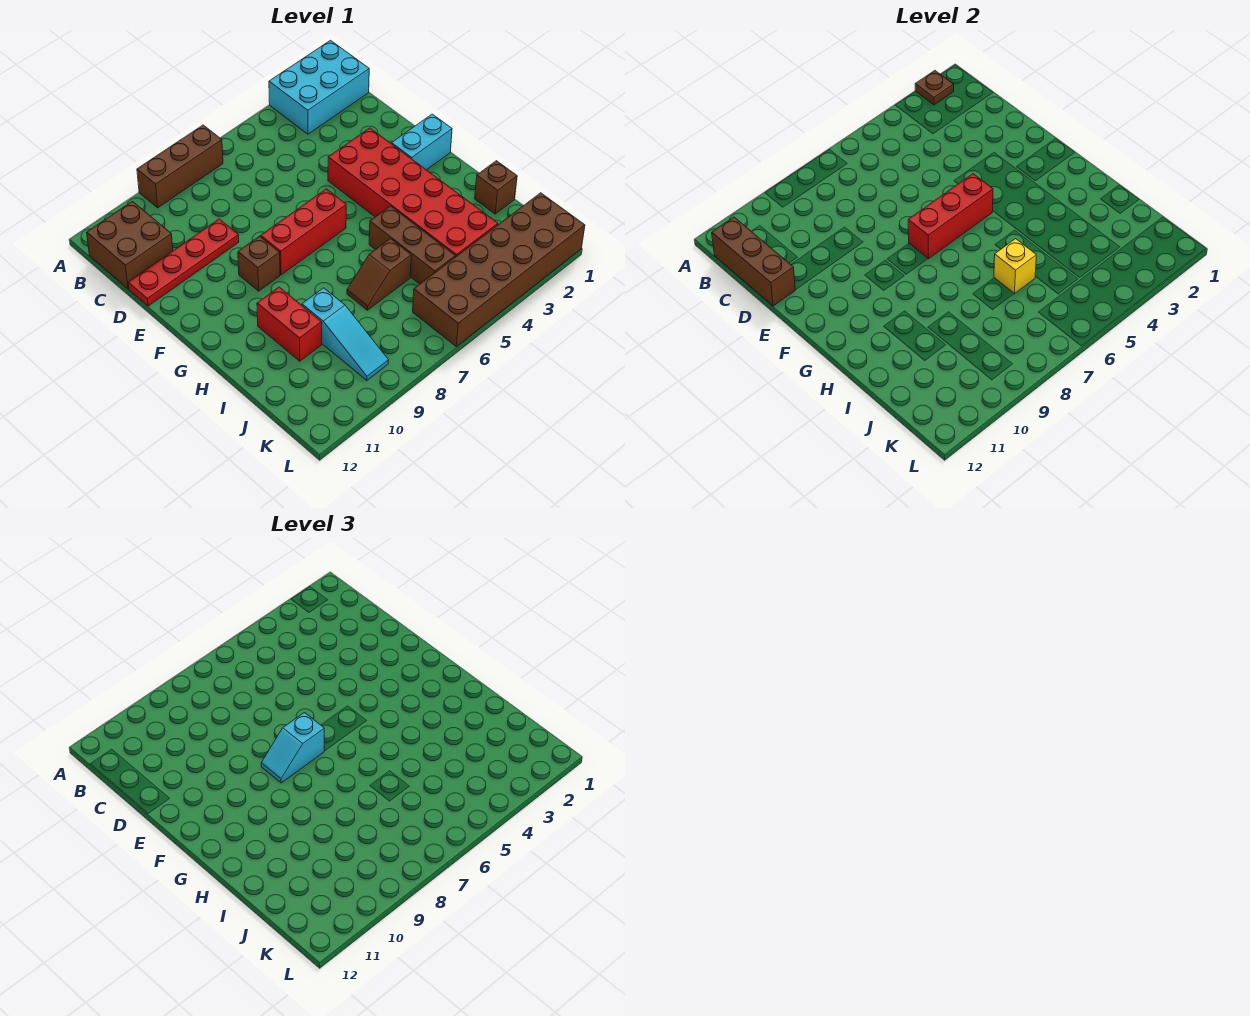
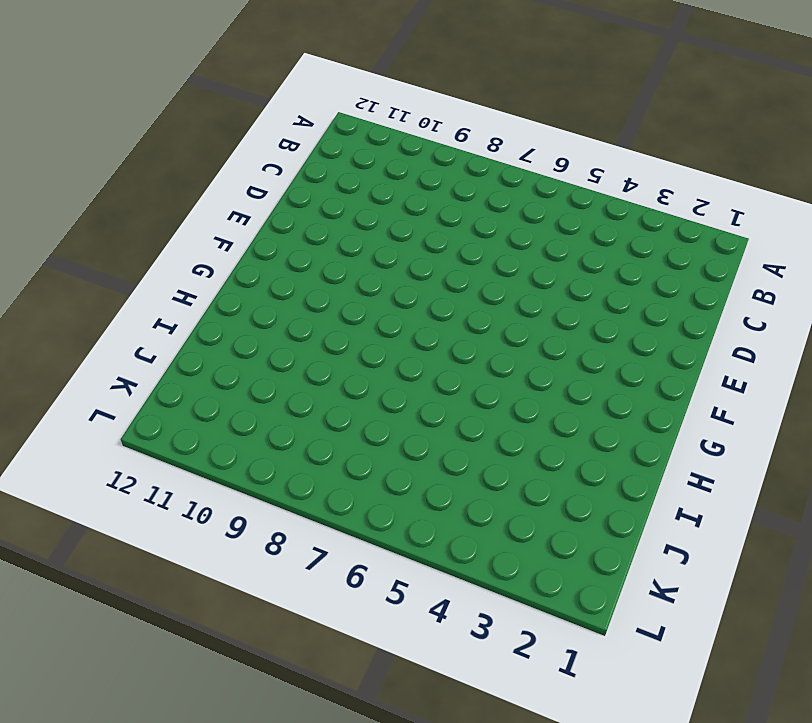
none -> cyan brick A1:B3 level 1
none -> brown brick A7:A9 level 1
none -> brown brick B11:C12 level 1

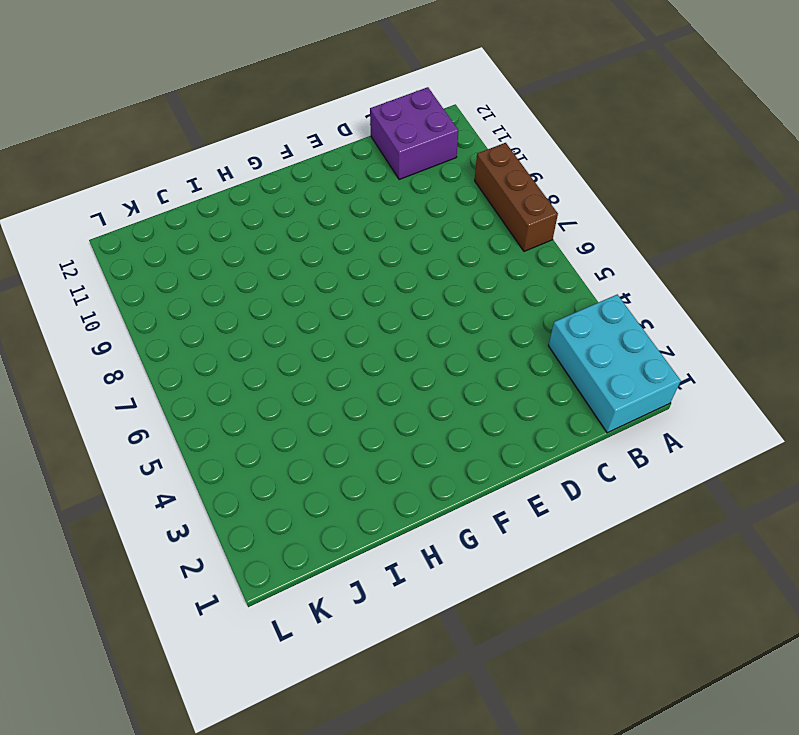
purple brick B11:C12 level 1 -> brown brick B11:C12 level 1
none -> red plate D9:D12 level 1
none -> red brick E3:J4 level 1
none -> cyan brick F1:F2 level 1

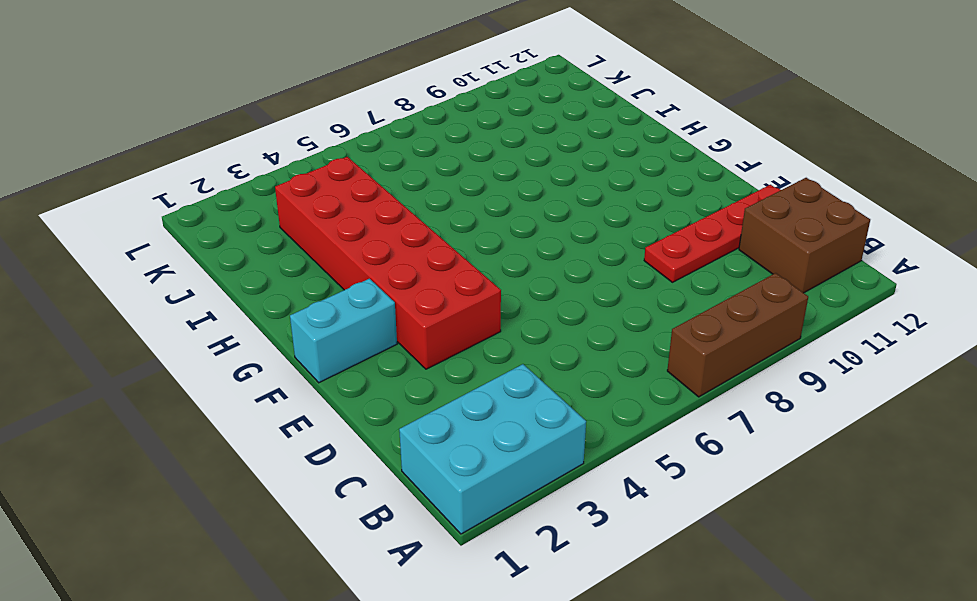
none -> red brick F6:F8 level 1
none -> brown brick F9 level 1
none -> brown brick H5:J5 level 1

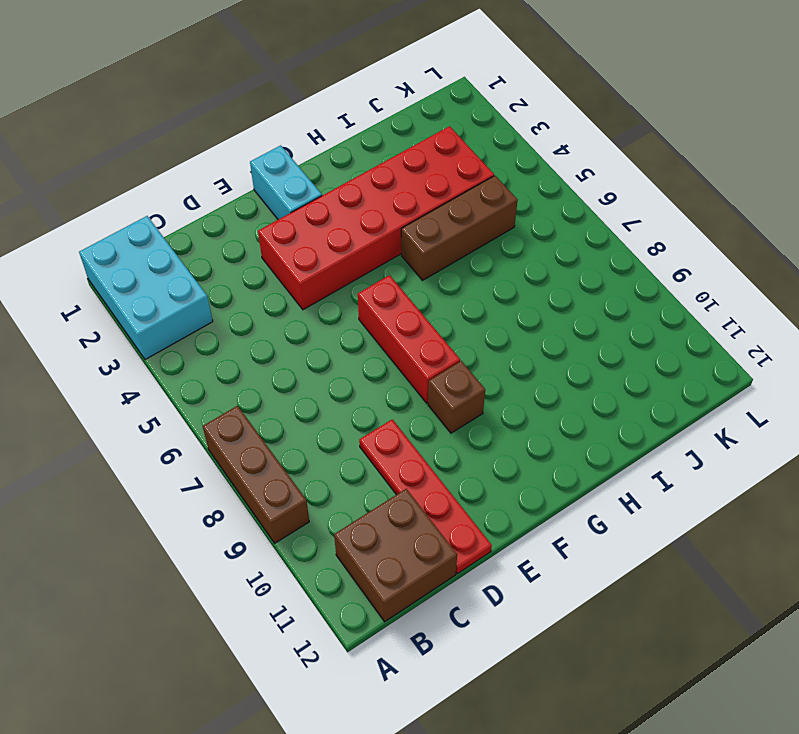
none -> red brick H10:I10 level 1
none -> brown brick I1 level 1
none -> brown slope I6:I7 level 1 top 6

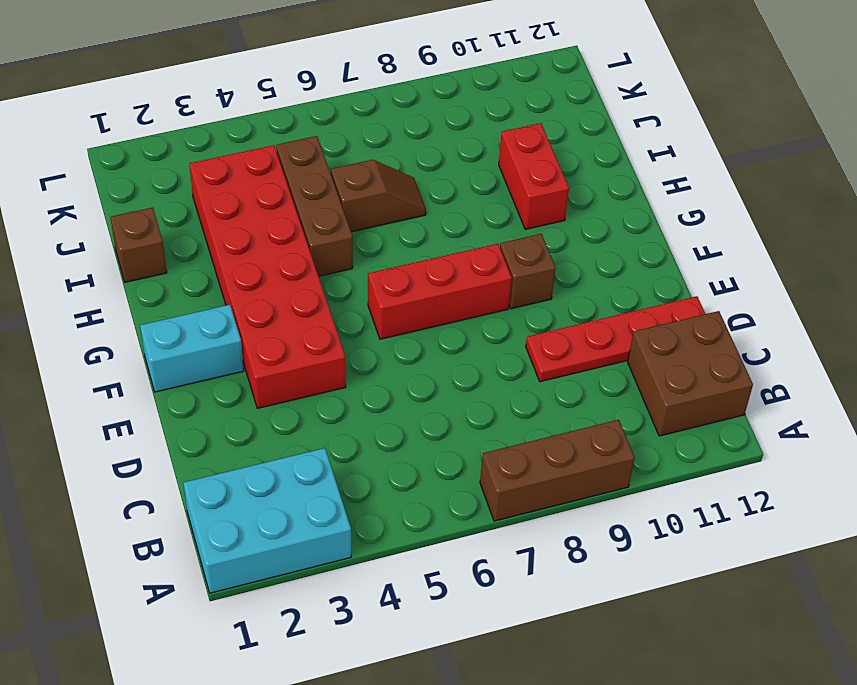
none -> cyan slope I9:K9 level 1 top I
none -> brown brick K1:L6 level 1
none -> brown plate A2 level 2

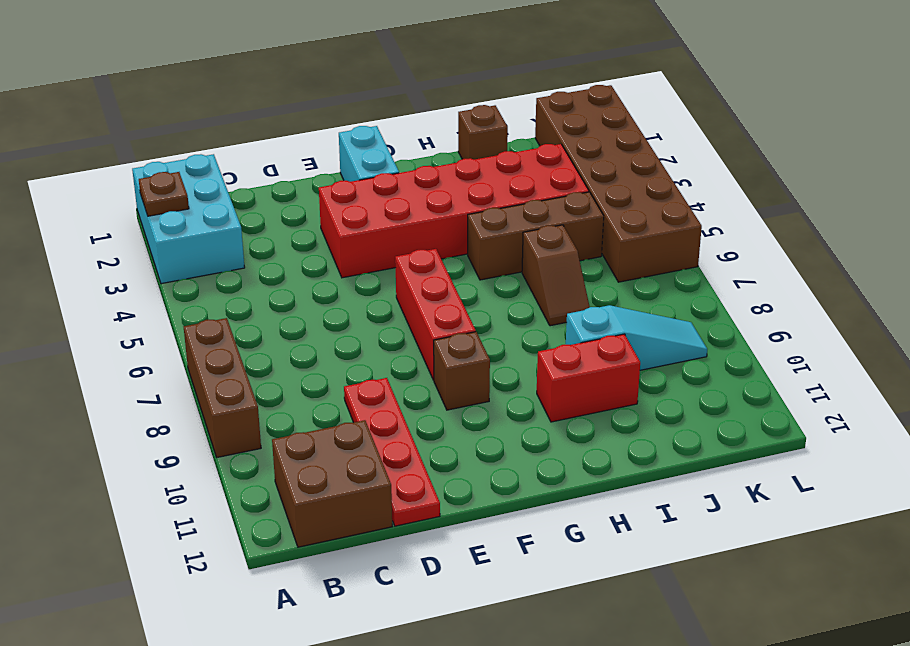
none -> brown brick B12:D12 level 2
none -> red brick F5:F7 level 2
none -> yellow brick I6 level 2

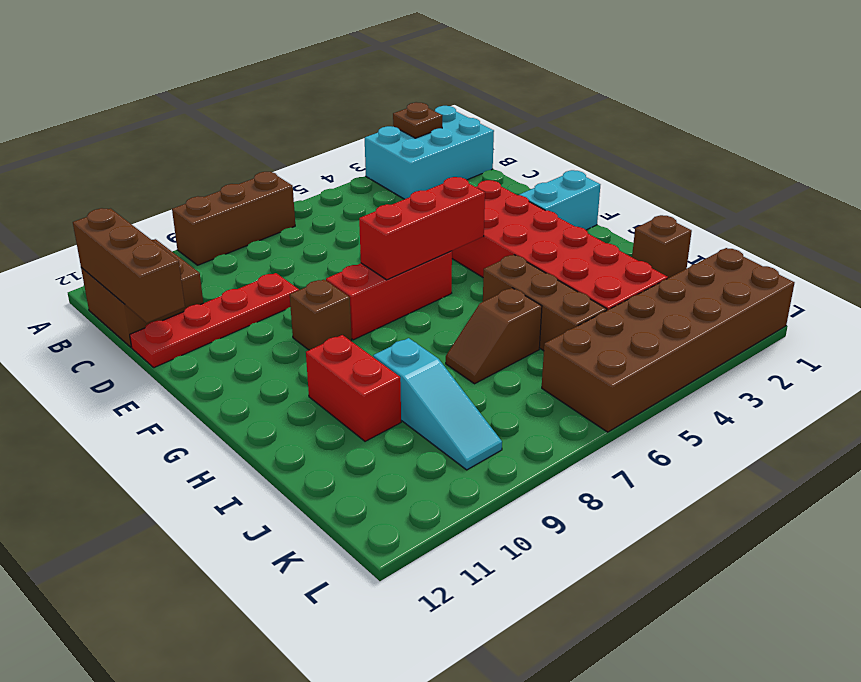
none -> yellow brick I6 level 2
none -> cyan slope F7:F8 level 3 top 7

